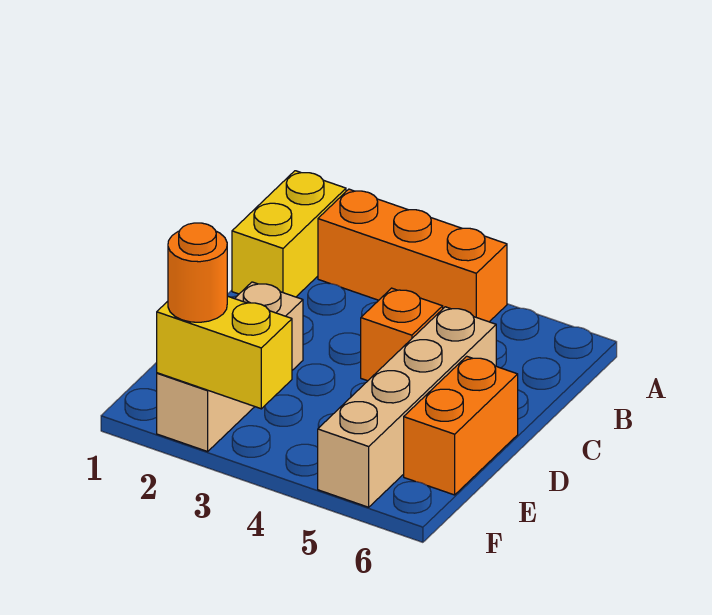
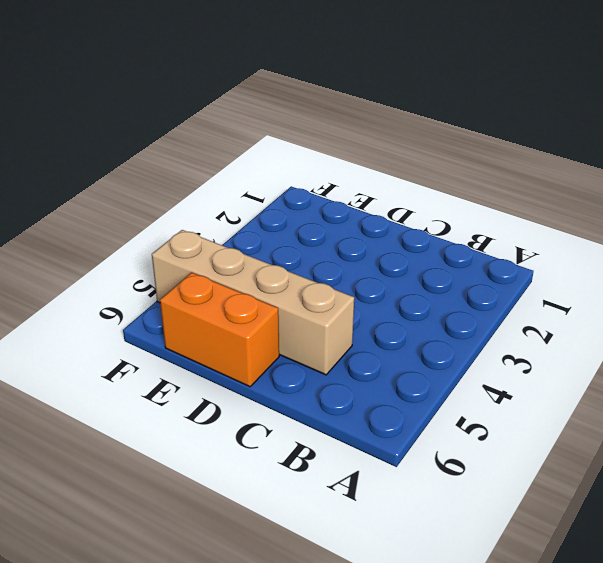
none -> yellow brick A1:B1 level 1
none -> orange brick A2:A4 level 1

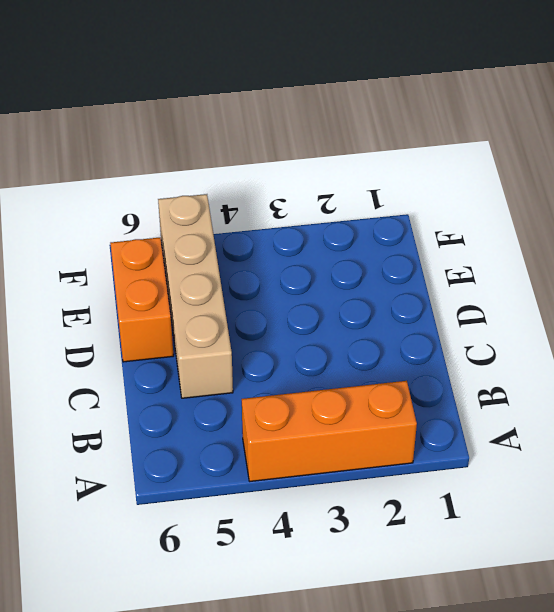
none -> yellow brick A1:B1 level 1
none -> orange brick C4 level 1

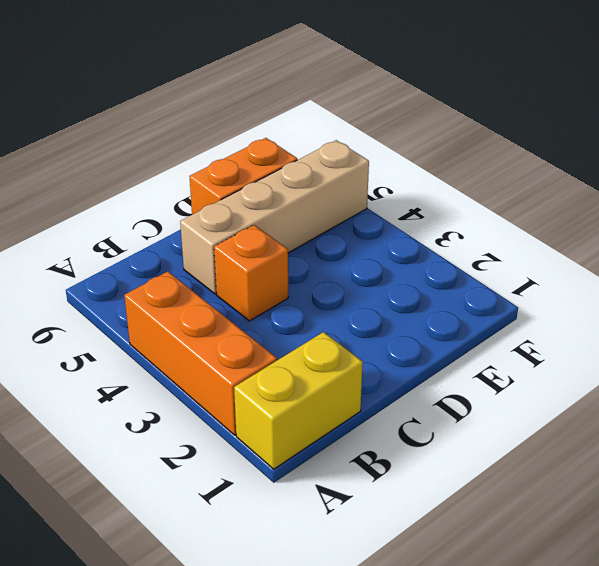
none -> tan brick D2:F2 level 1
none -> yellow brick F2:F3 level 2

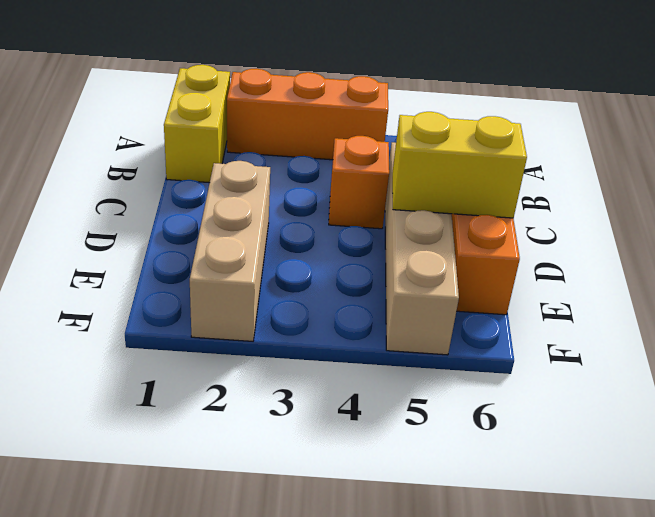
yellow brick D5:D6 level 2 -> yellow brick F2:F3 level 2
none -> orange round brick F2 level 3

